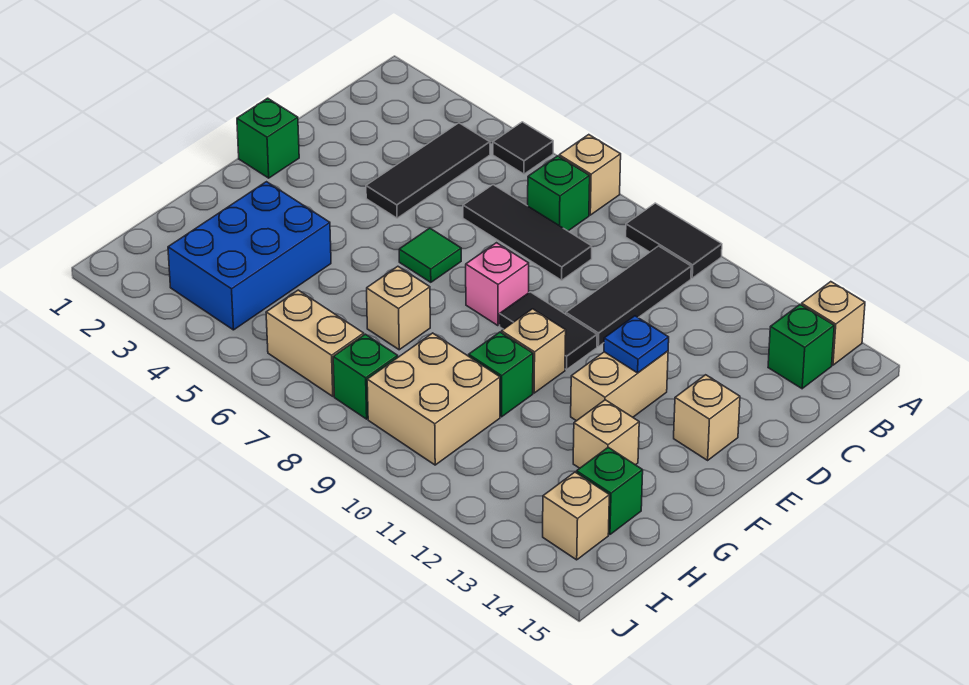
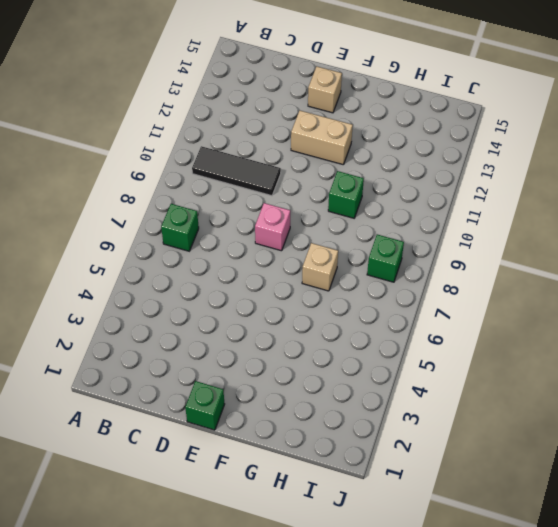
none -> black tile A5 level 1
none -> tan brick A7 level 1
none -> black tile A9:A10 level 1

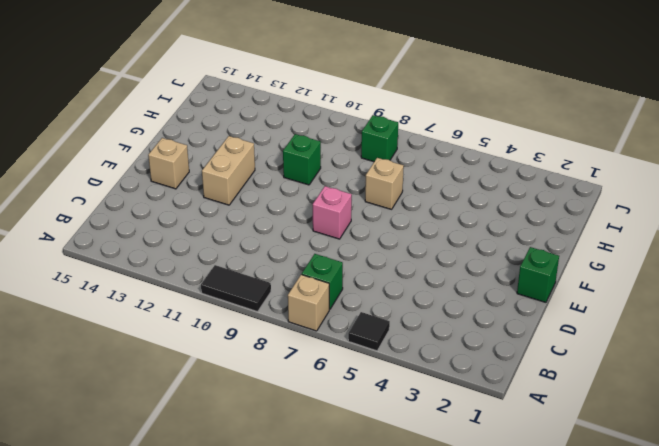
none -> tan brick A14 level 1
none -> black tile B4:D4 level 1
none -> black tile B10:D10 level 1

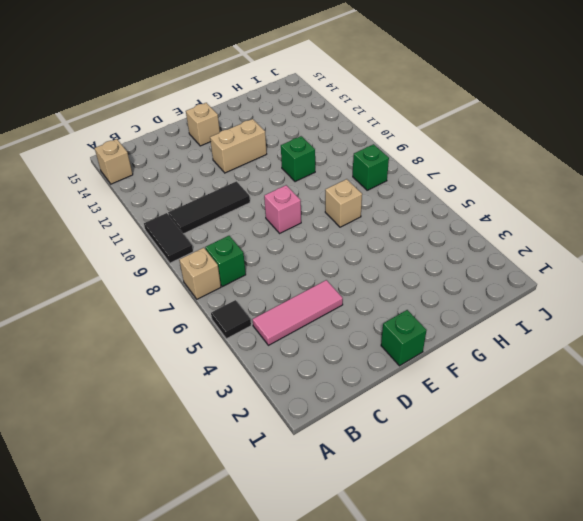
pink tile B4:D4 level 1 -> black tile B4:D4 level 1
none -> green brick B14 level 1
none -> black tile C6:C8 level 1
none -> green tile E6 level 1

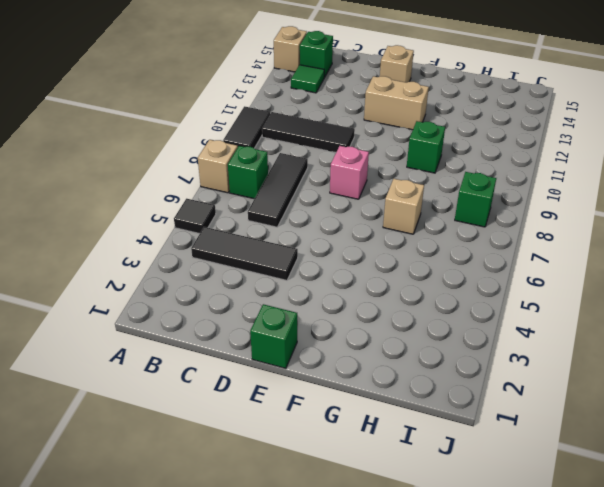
green tile B13 level 1 -> green tile E6 level 1
none -> black tile E9:E10 level 1
none -> tan brick F10 level 1
none -> blue brick G3:I4 level 1

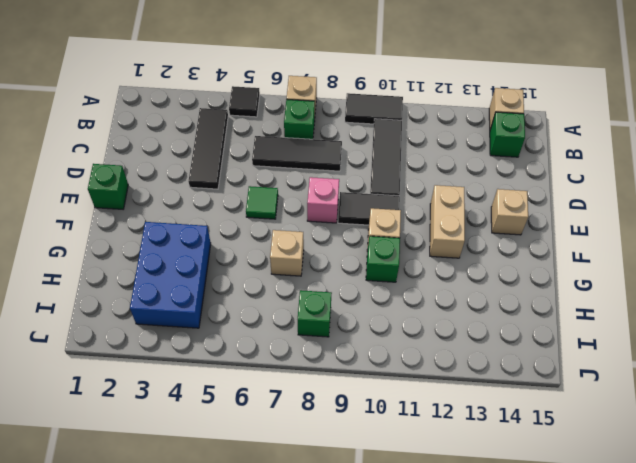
none -> tan brick G13 level 1
none -> tan brick H9:I10 level 1
none -> green brick H14 level 1

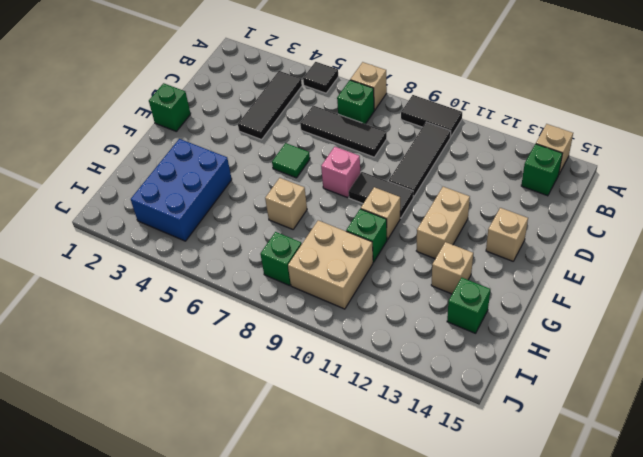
none -> tan brick I6:I7 level 1
none -> tan brick I14 level 1
none -> blue plate E12 level 2

